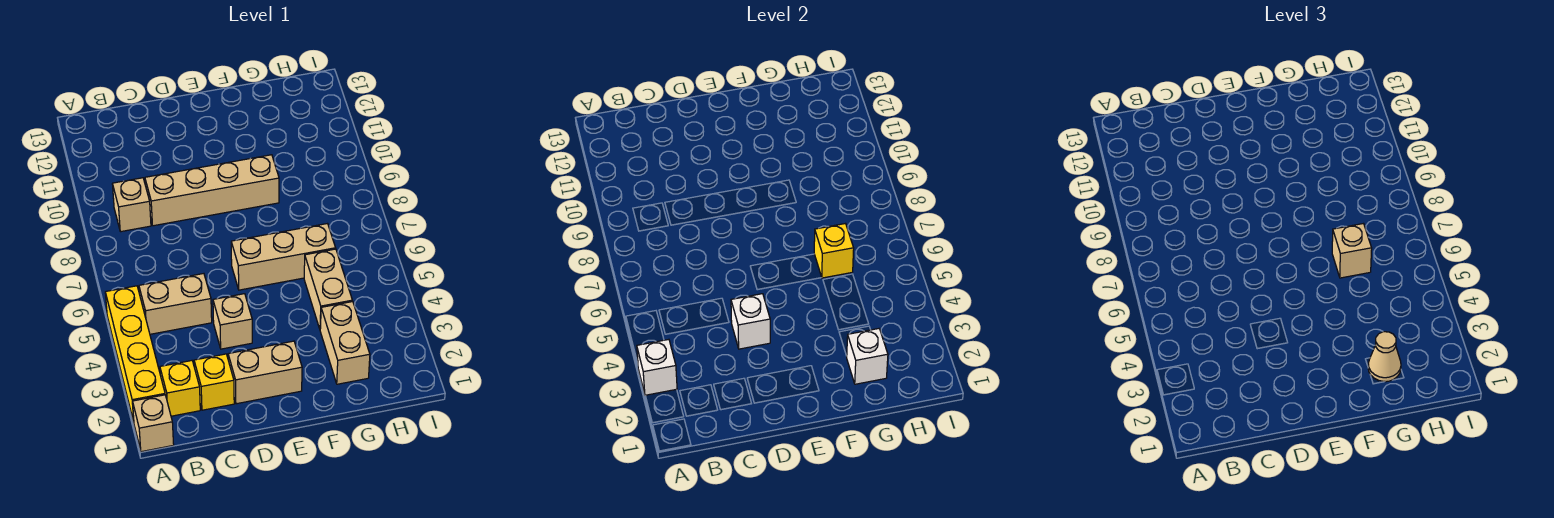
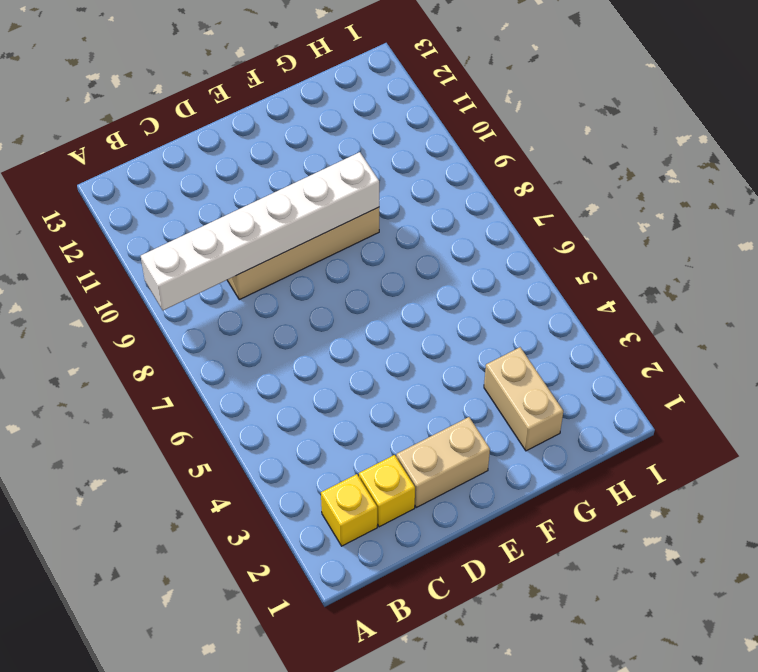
white brick A9:F9 level 2 -> none
none -> tan brick A1 level 1
none -> yellow brick A2:A5 level 1
none -> tan brick B5:C5 level 1

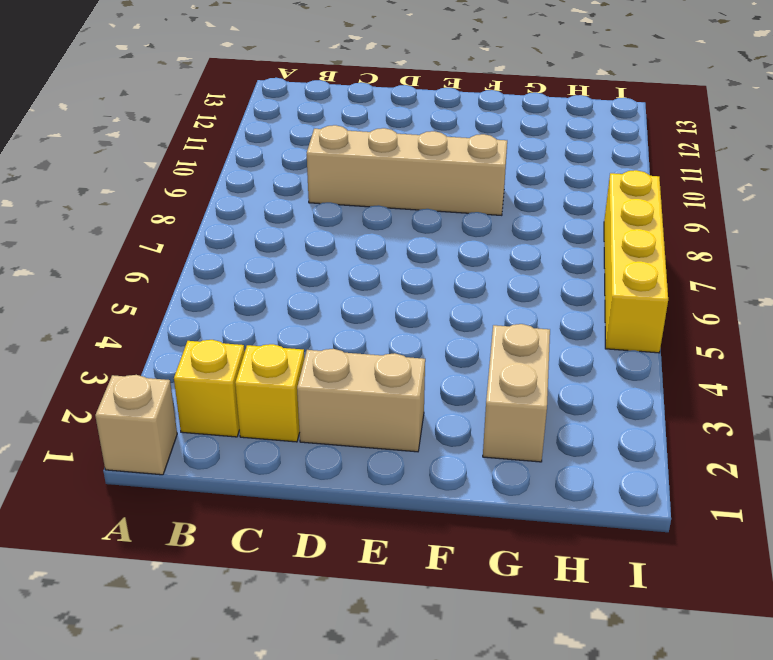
yellow brick I5:I8 level 1 -> yellow brick A2:A5 level 1
none -> tan brick B5:C5 level 1
none -> tan brick B9 level 1
none -> tan brick D4 level 1

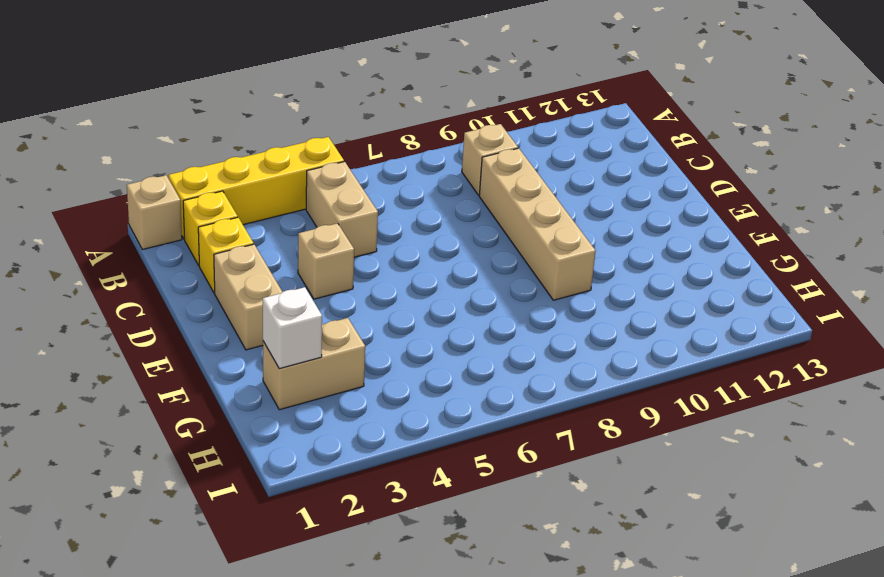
none -> tan brick E6:G6 level 1
none -> tan brick G4:G5 level 1
none -> white brick A3 level 2

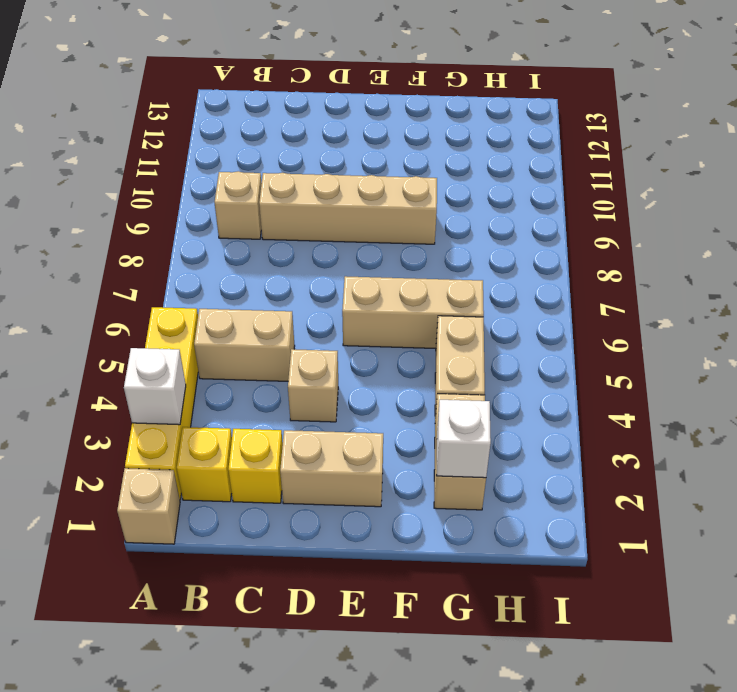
none -> white brick D4 level 2
none -> yellow brick G6 level 2
none -> tan cone G2 level 3

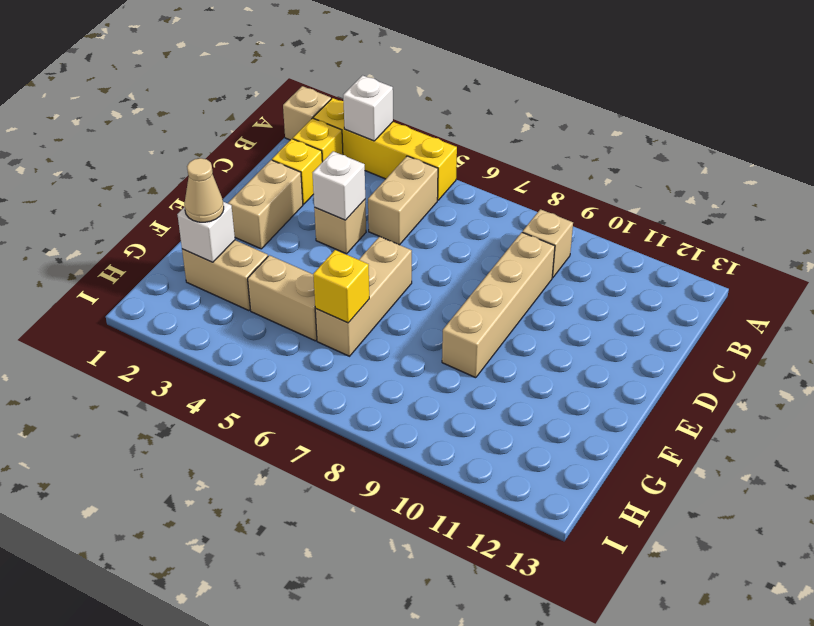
none -> tan brick G6 level 3

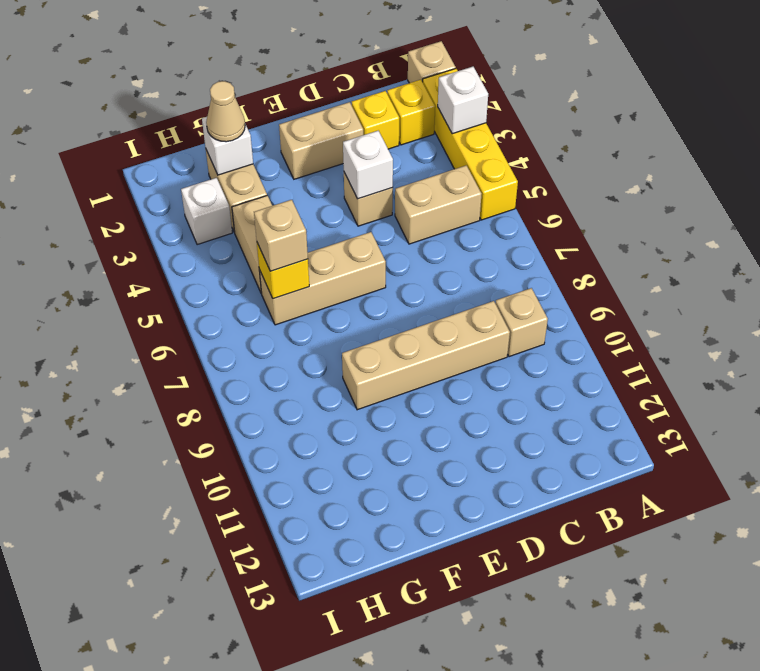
white brick H3 level 1 -> none

